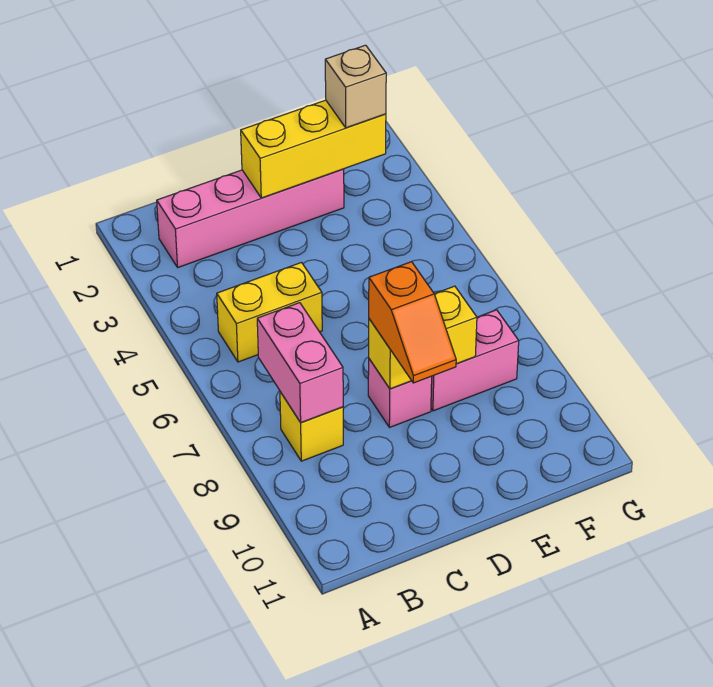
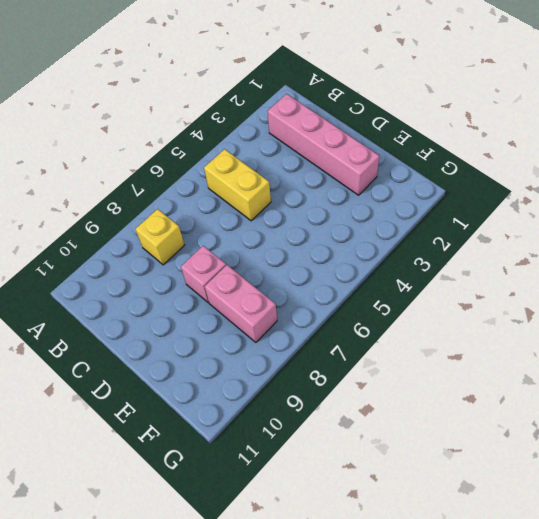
none -> pink brick B7:B8 level 2
none -> yellow brick D2:F2 level 2

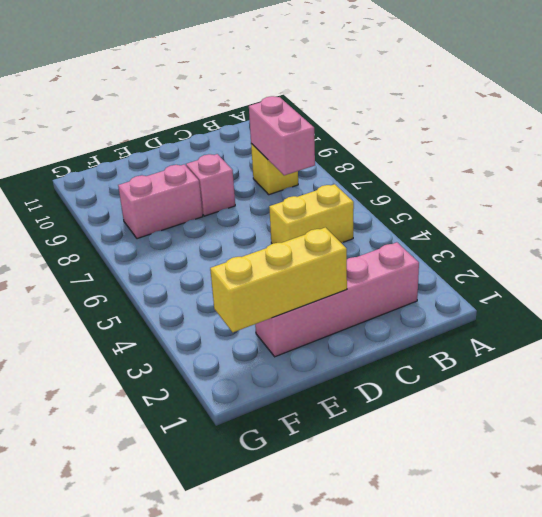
none -> yellow brick D8:E8 level 2
none -> orange slope D8:D9 level 3 top 8

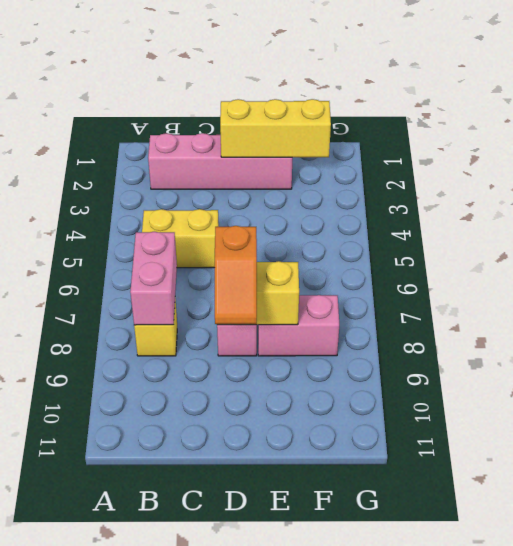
none -> tan brick F2 level 3

